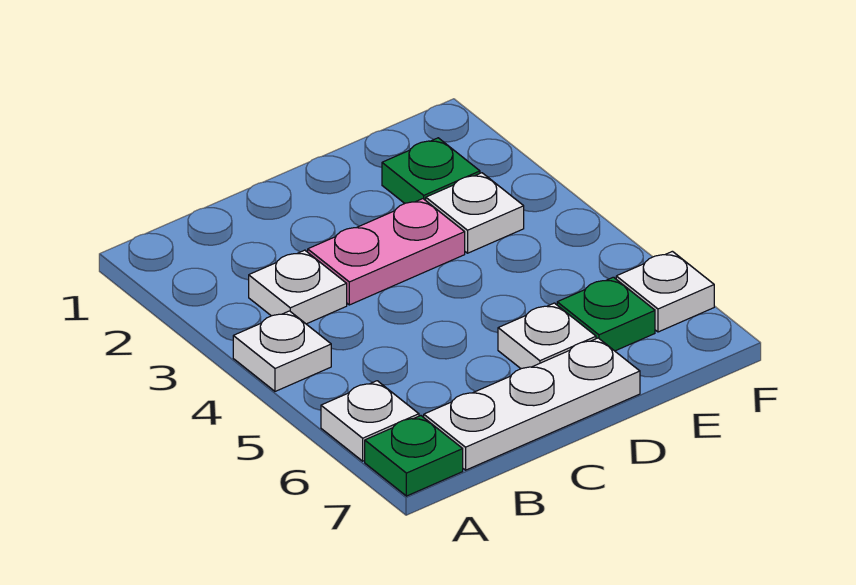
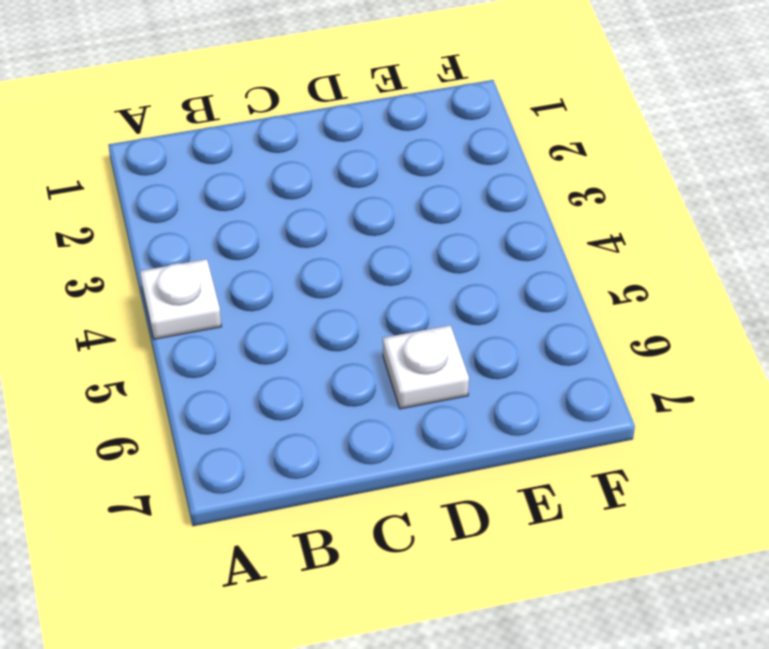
none -> white plate A6 level 1
none -> green plate A7 level 1

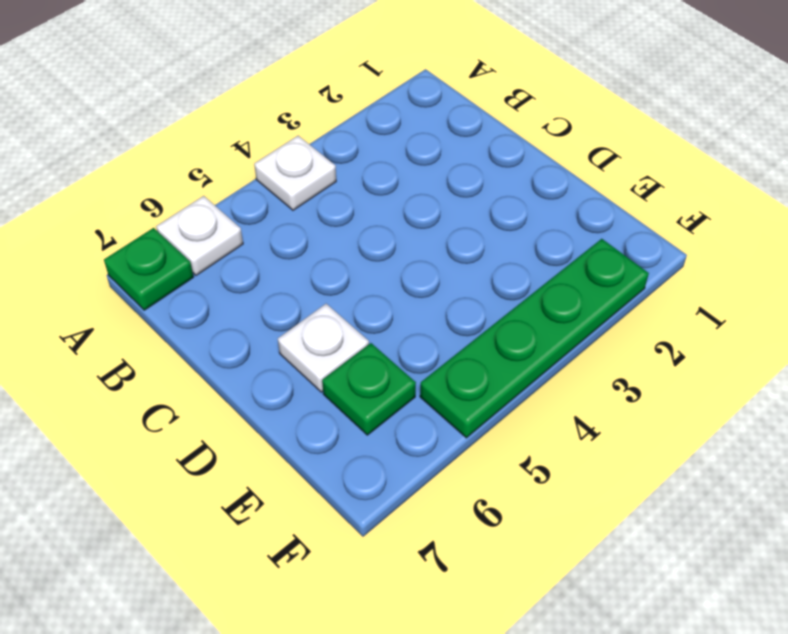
green plate F2:F5 level 1 -> none
none -> white plate B3 level 1
none -> white plate B7:D7 level 1

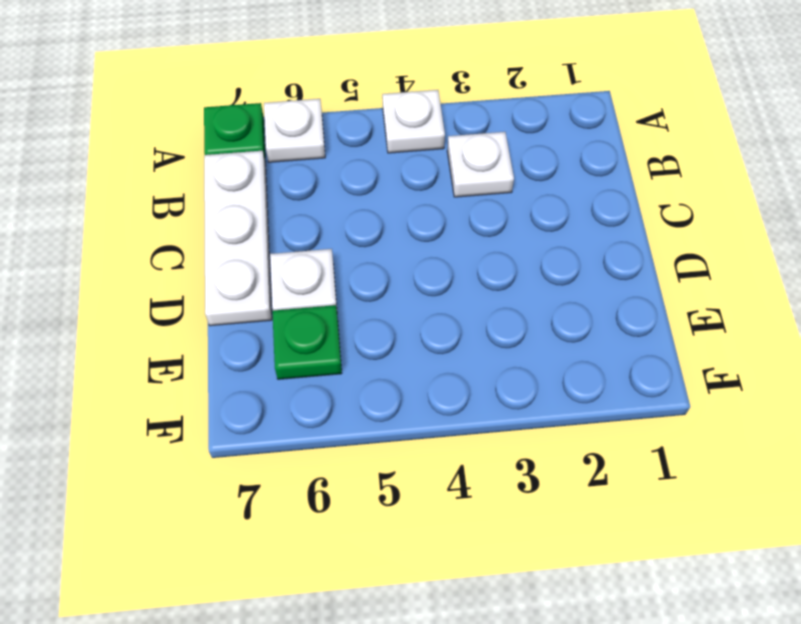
none -> pink plate C3:D3 level 1
none -> green plate E2 level 1

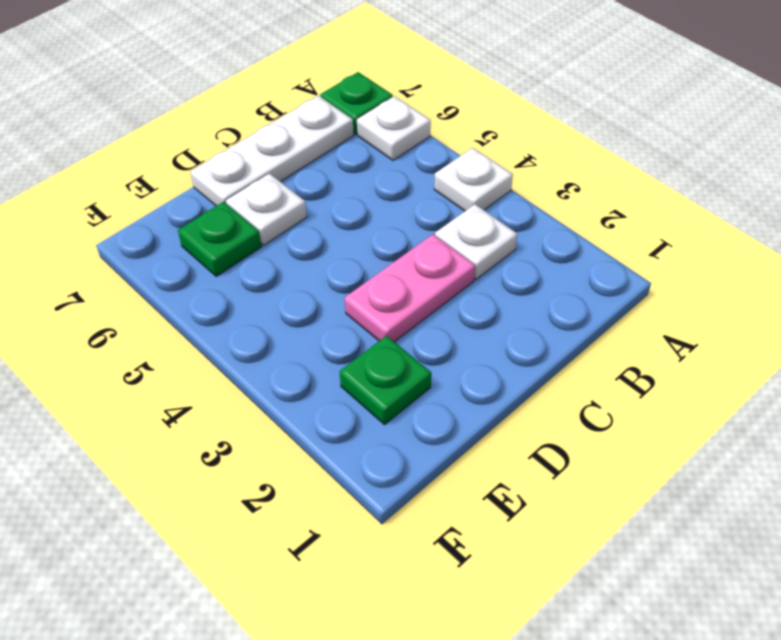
none -> white plate E3 level 1
none -> white plate F6 level 1

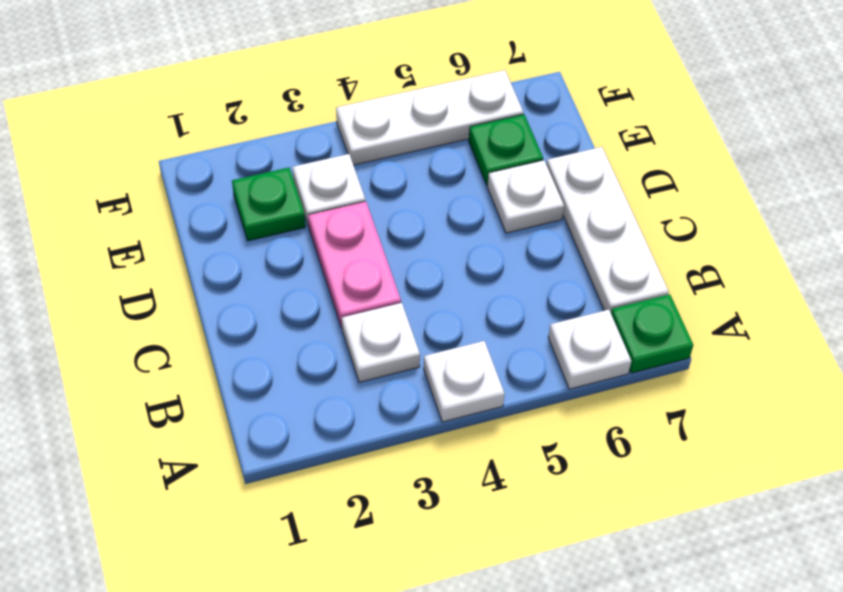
white plate F4:F6 level 1 -> white plate F6 level 1

